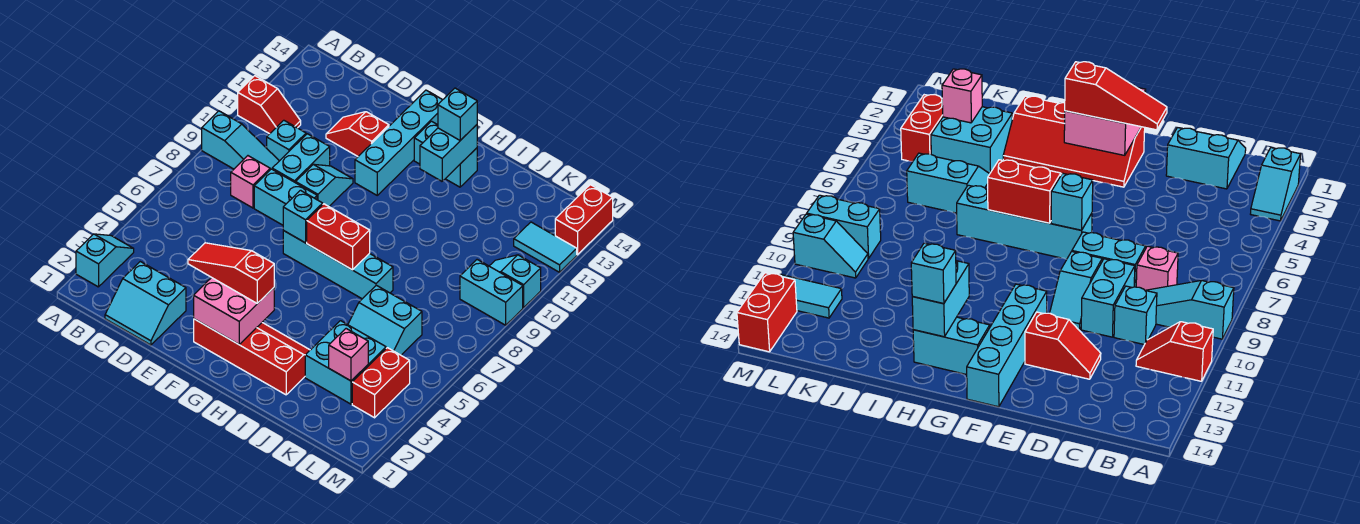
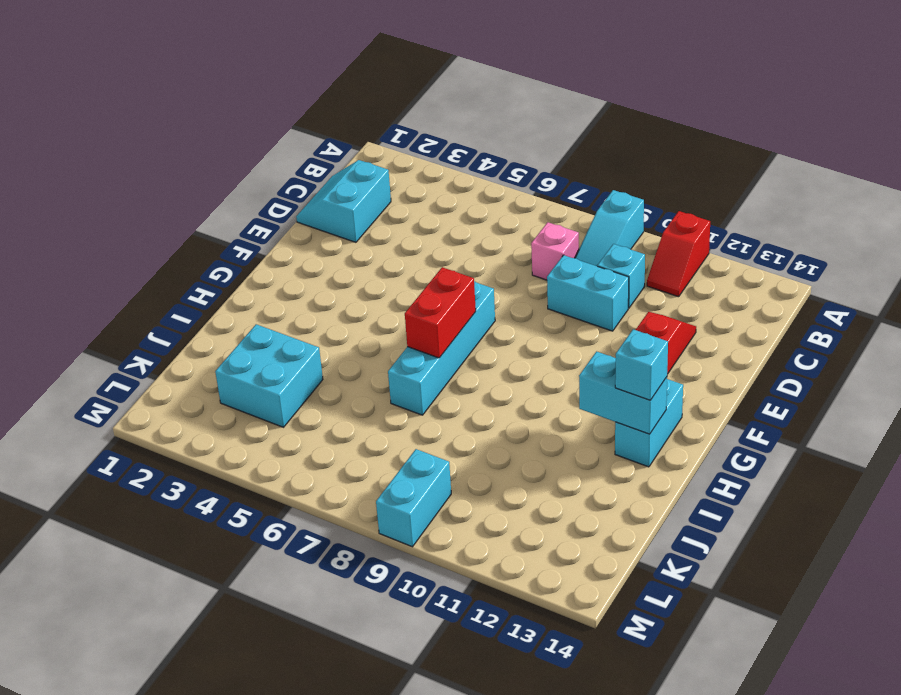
none -> cyan slope A2:A3 level 1 top 2
none -> cyan brick D8:E8 level 1
none -> cyan slope E9:E10 level 1 top 9

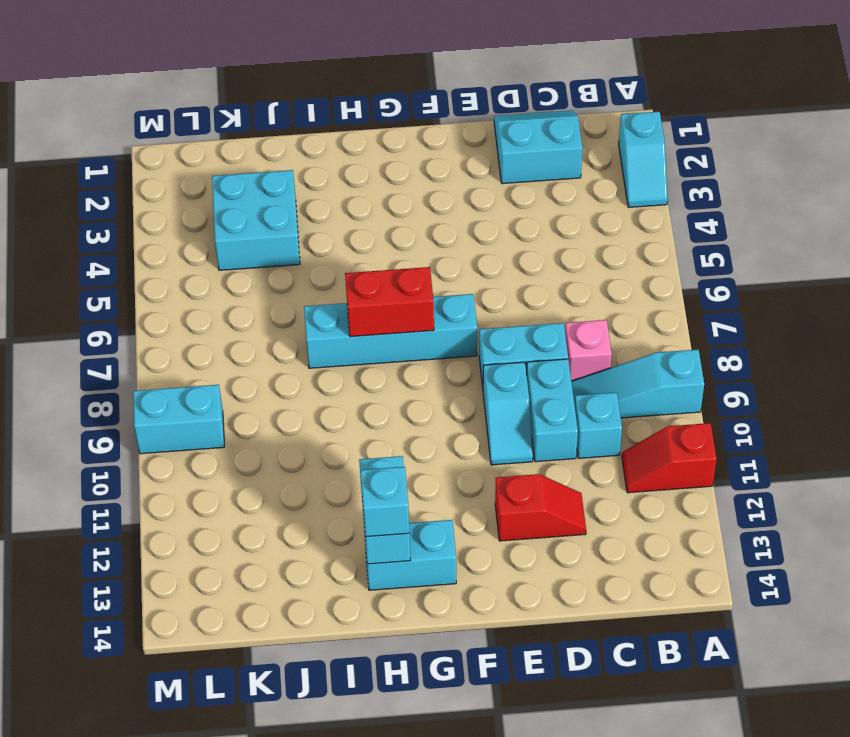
none -> red slope F2:I3 level 1 top 2
none -> cyan brick F11:F14 level 1
none -> cyan slope J5:K6 level 1 top 6

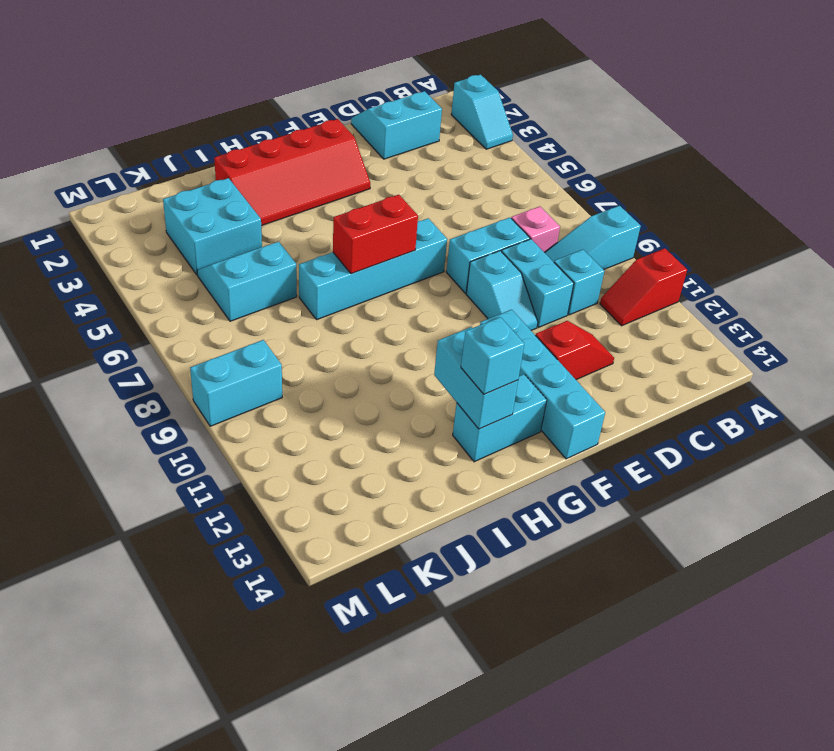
none -> red brick L3:L4 level 1
none -> cyan slope L10:M10 level 1 top M
none -> cyan tile L12:M12 level 1

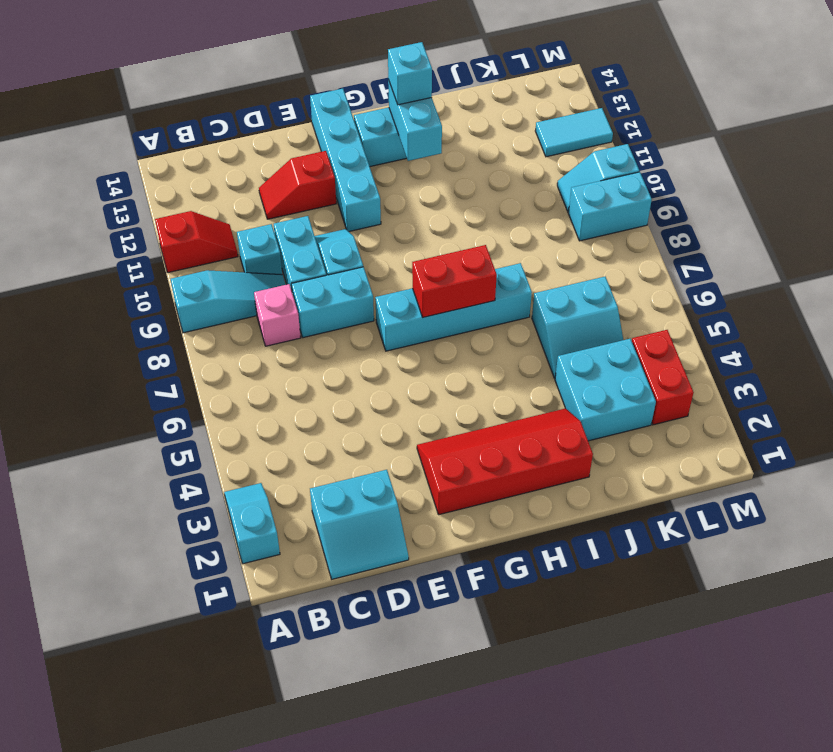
none -> red brick M13:M14 level 1
none -> pink brick F2:G3 level 2
none -> cyan brick F7 level 2

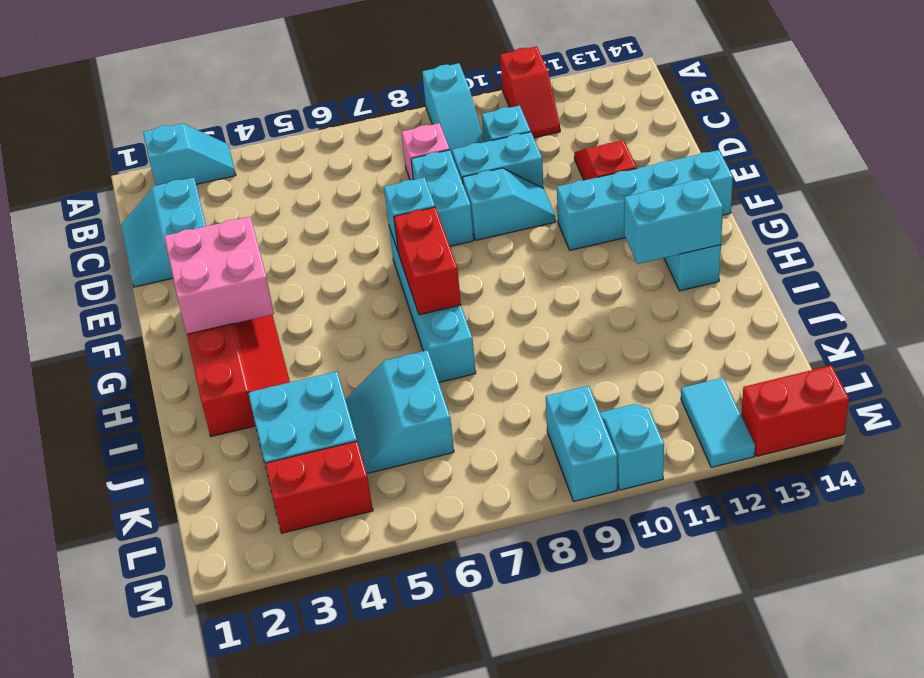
none -> pink brick K3 level 2
none -> red slope E3:G3 level 3 top G
none -> cyan brick H13 level 3

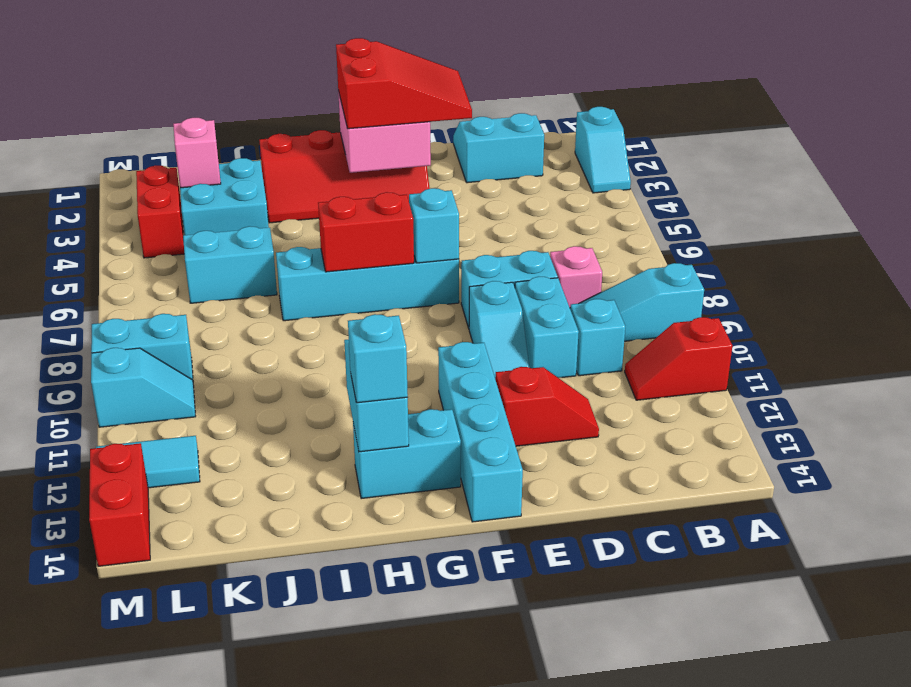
red slope E2:G3 level 3 top G -> red slope E3:G3 level 3 top G

